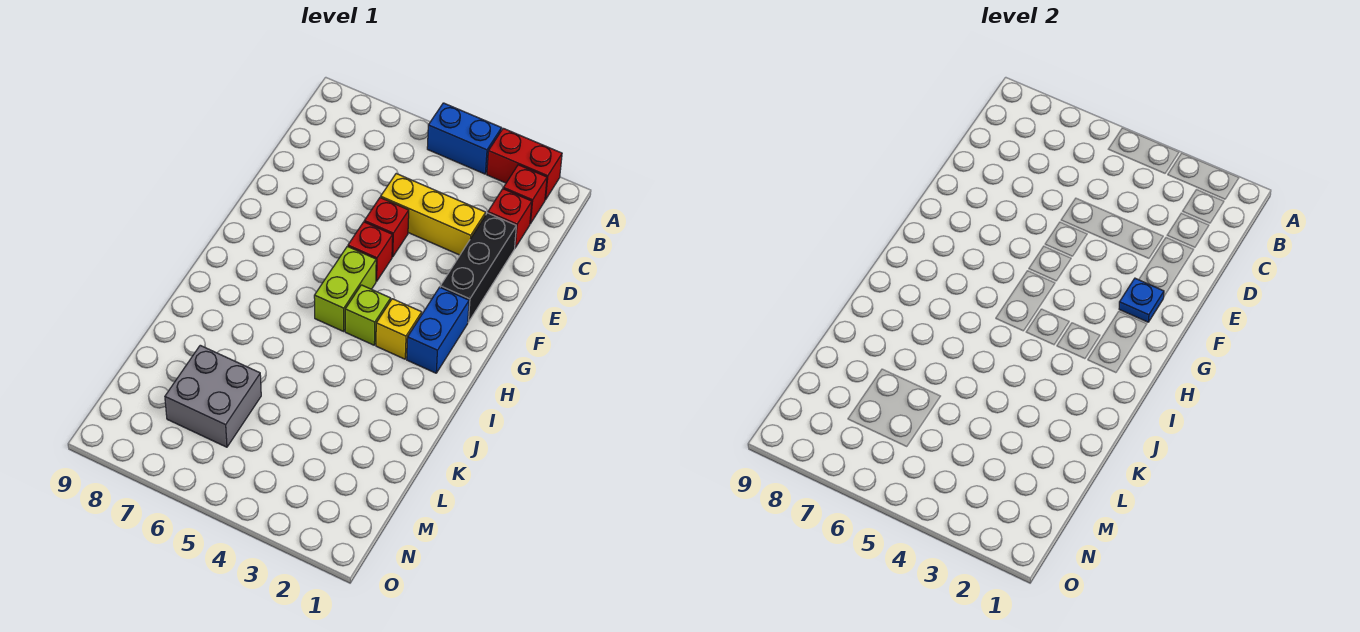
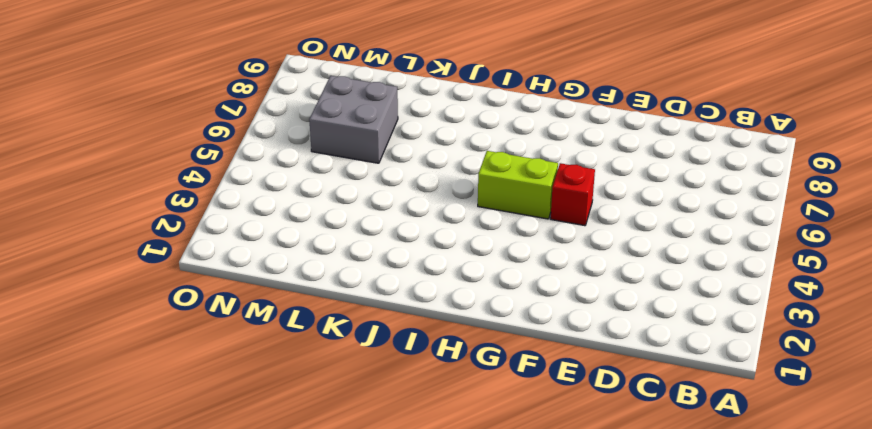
none -> red brick A2:A3 level 1
none -> blue brick A4:A5 level 1
none -> red brick B2 level 1

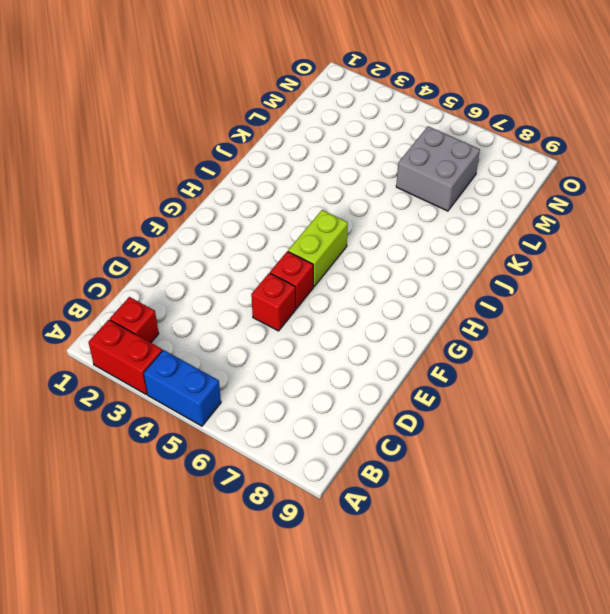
none -> red brick C2 level 1
none -> black brick D2:F2 level 1
none -> yellow brick D3:D5 level 1

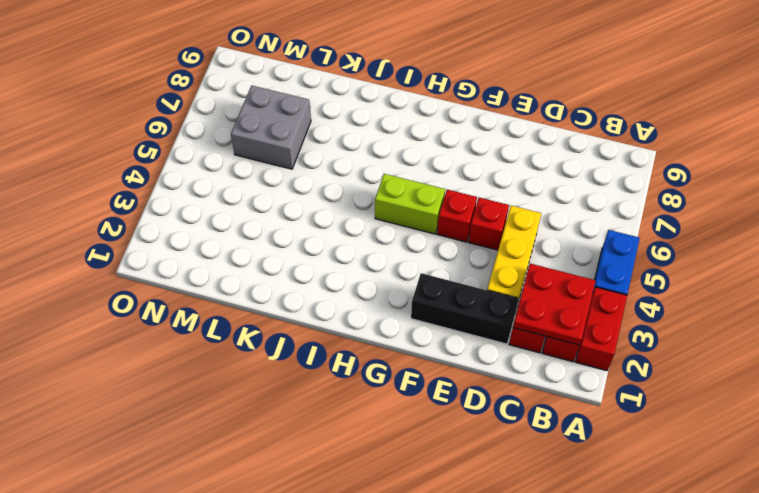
red plate B2:C3 level 2 -> none
none -> blue brick G2:H2 level 1
none -> yellow brick H3 level 1
none -> lime brick H4 level 1

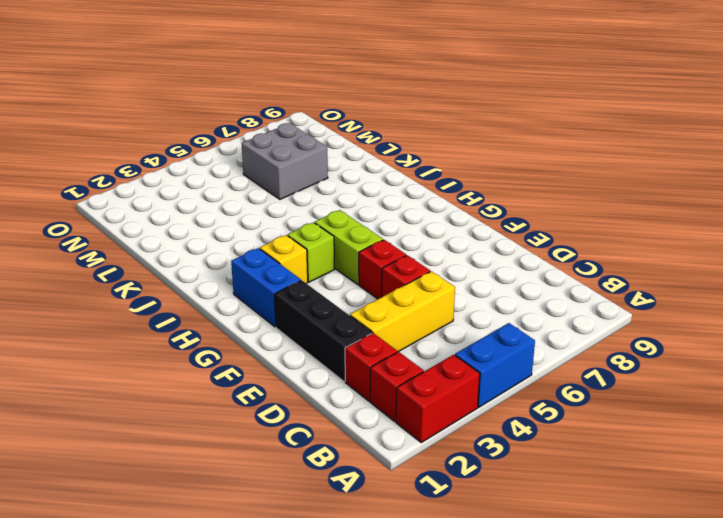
none -> blue plate F2 level 2

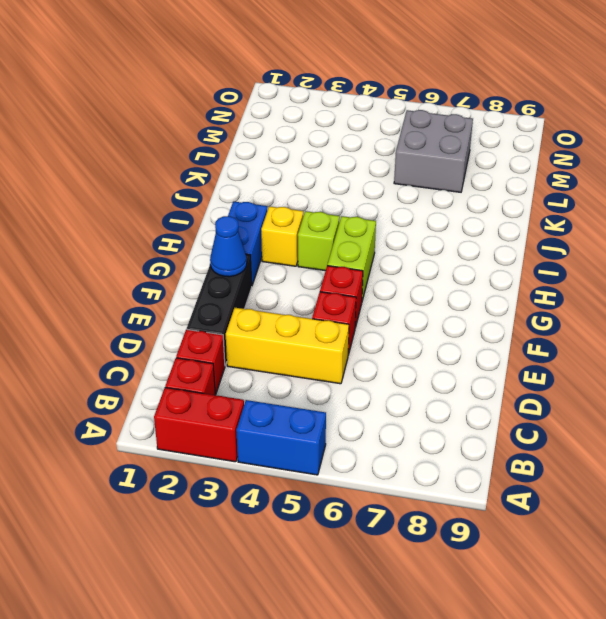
blue cone F2 level 2 -> blue plate F2 level 2

